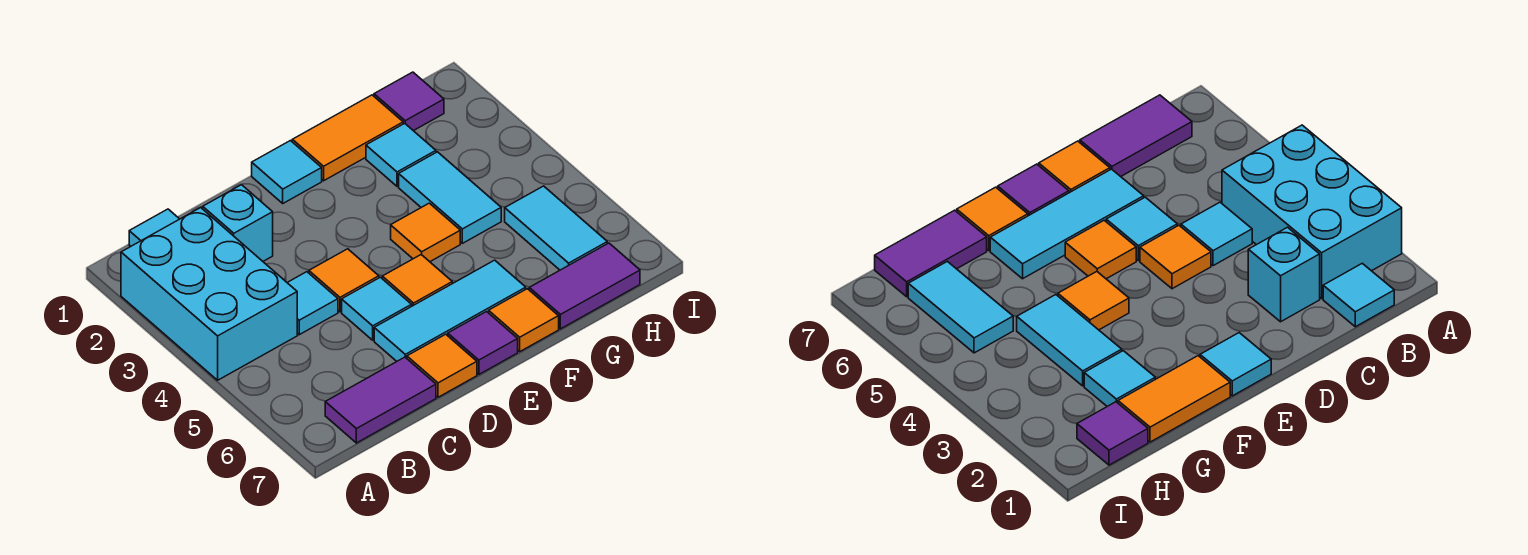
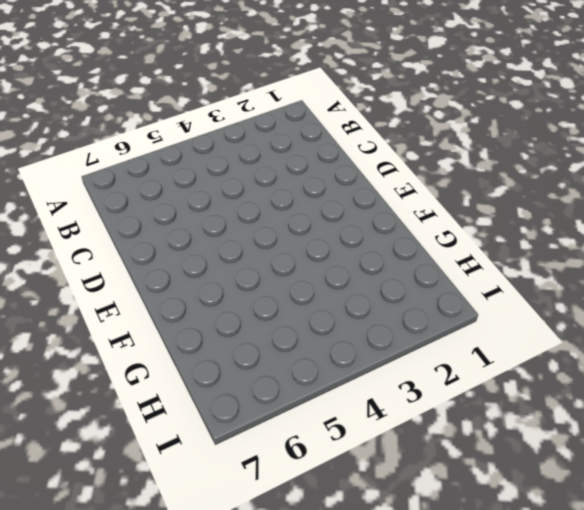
none -> cyan brick A2:B4 level 1
none -> cyan tile B1 level 1
none -> purple tile B7:C7 level 1

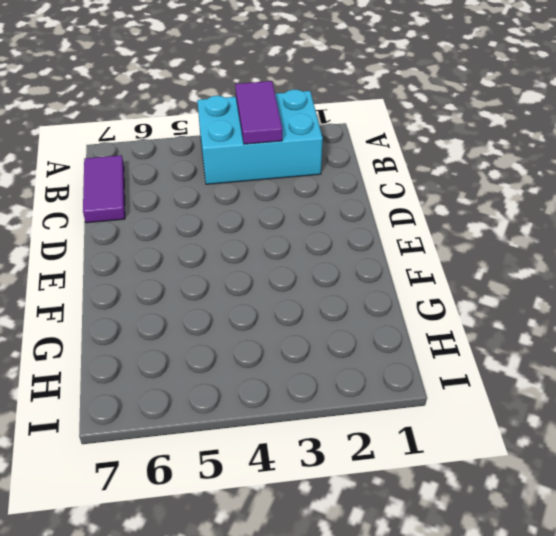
purple tile A3:B3 level 2 -> purple tile G7:H7 level 1
none -> cyan tile B1 level 1
none -> cyan brick C2 level 1
none -> cyan tile C4 level 1

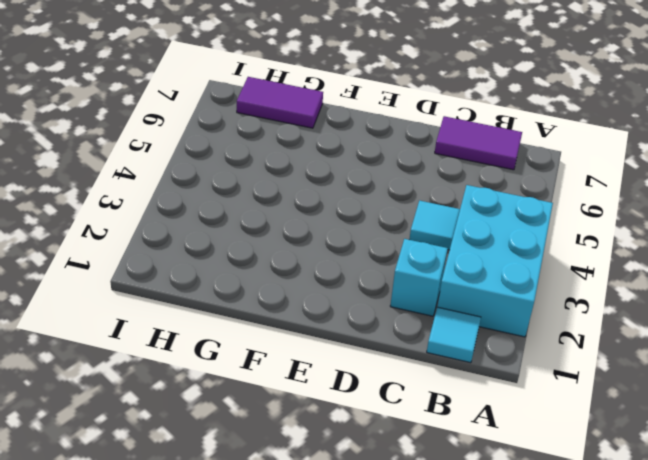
none -> orange tile D4 level 1
none -> cyan tile D5 level 1
none -> cyan tile D6:F6 level 1

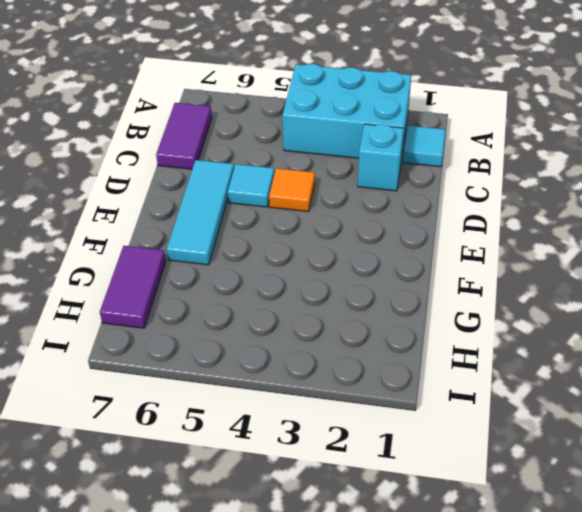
none -> cyan tile C4 level 1
none -> orange tile D7 level 1
none -> cyan tile E1 level 1

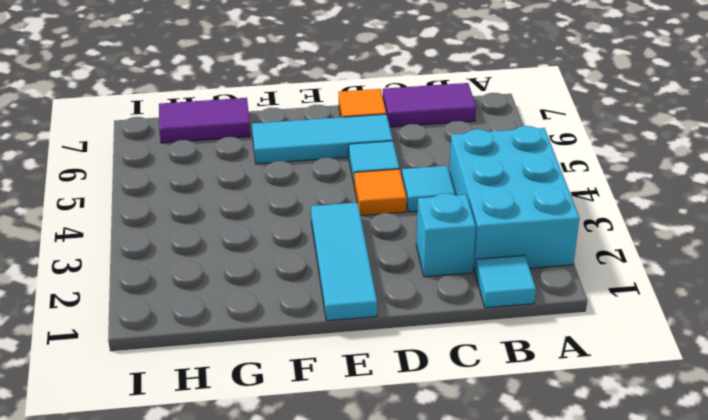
cyan tile E1:E3 level 1 -> cyan tile E1 level 1
none -> orange tile E5 level 1
none -> purple tile E7 level 1
none -> orange tile F1:G1 level 1

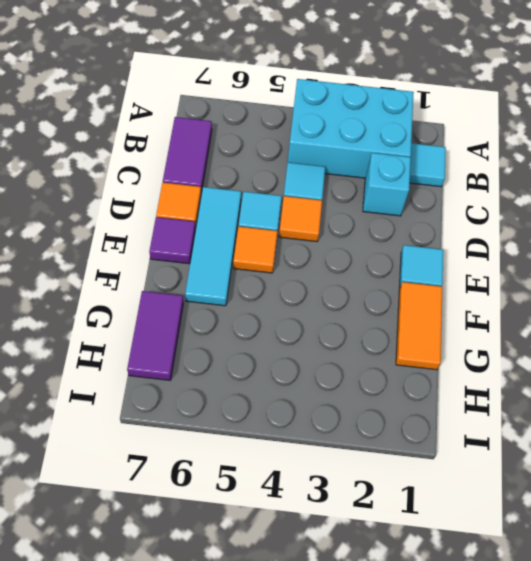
none -> orange tile F4 level 1
none -> orange tile F7 level 1
none -> cyan tile G2 level 1

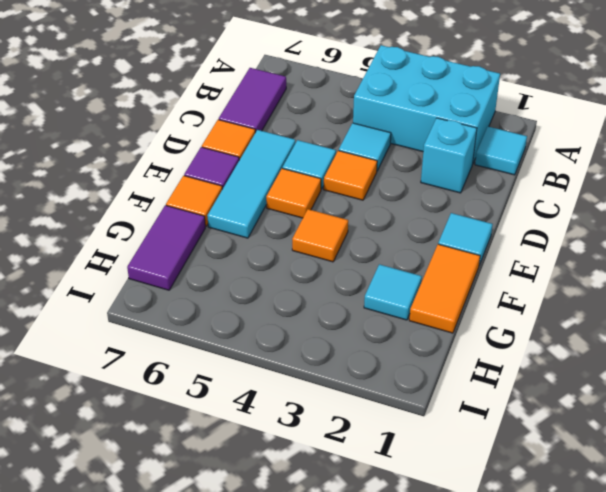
none -> cyan tile G3:G4 level 1
none -> purple tile H1 level 1
none -> cyan tile H5:H6 level 1

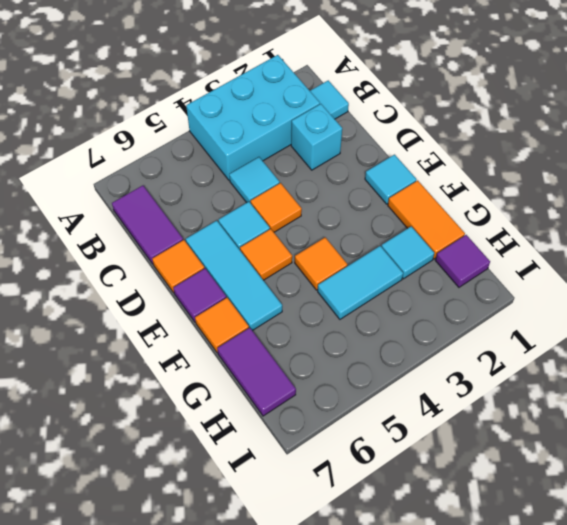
none -> cyan tile H5:H6 level 1

